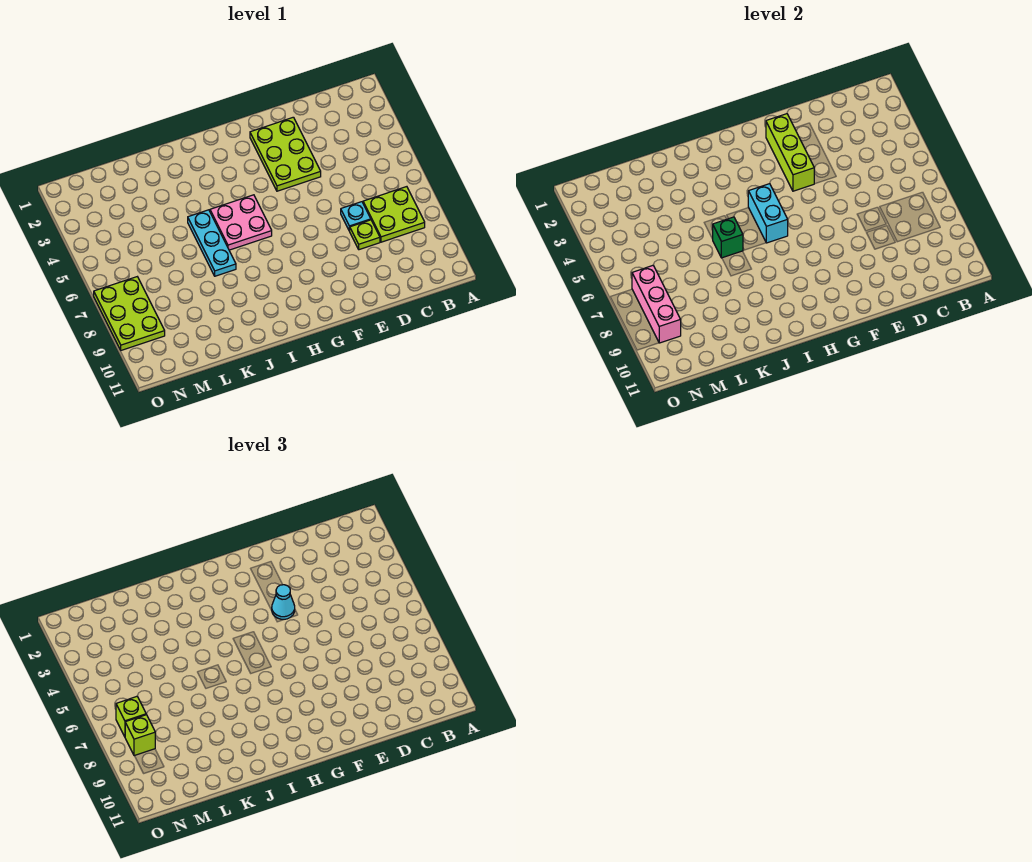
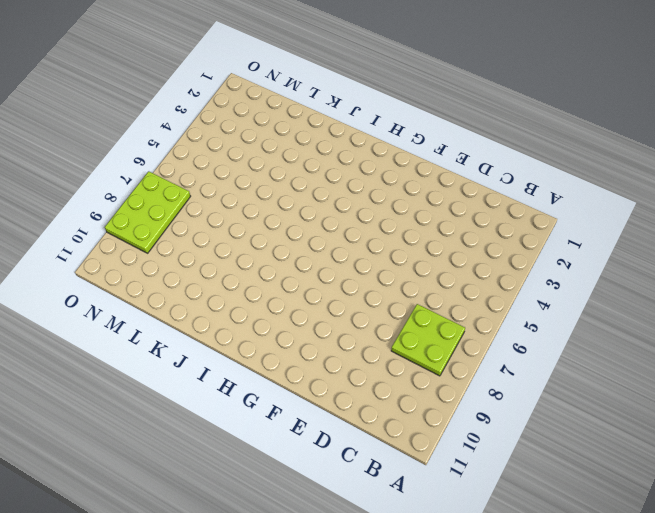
none -> cyan plate D7 level 1
none -> lime plate D8 level 1
none -> lime plate E2:F4 level 1

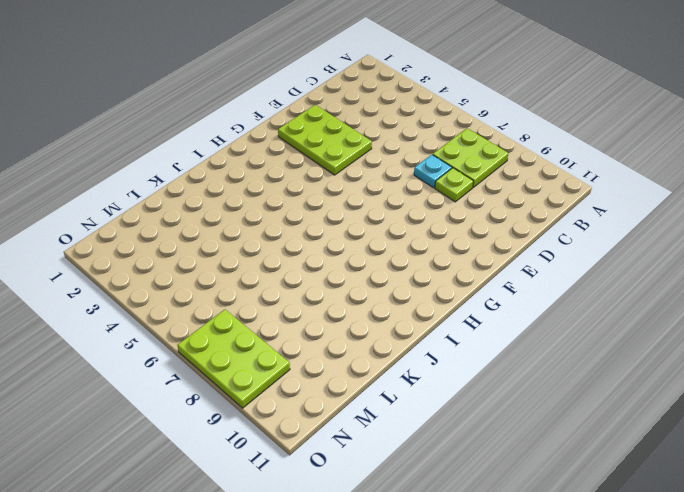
none -> pink plate H5:I6 level 1
none -> cyan plate J5:J7 level 1
none -> lime brick F2:F4 level 2

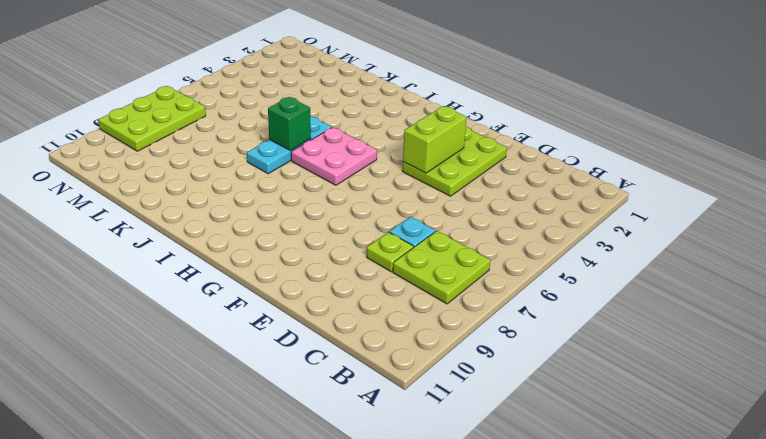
lime brick F3:F4 level 2 -> lime brick F2:F4 level 2
none -> cyan brick H5:H6 level 2
none -> pink brick N7:N9 level 2
none -> cyan cone F4 level 3

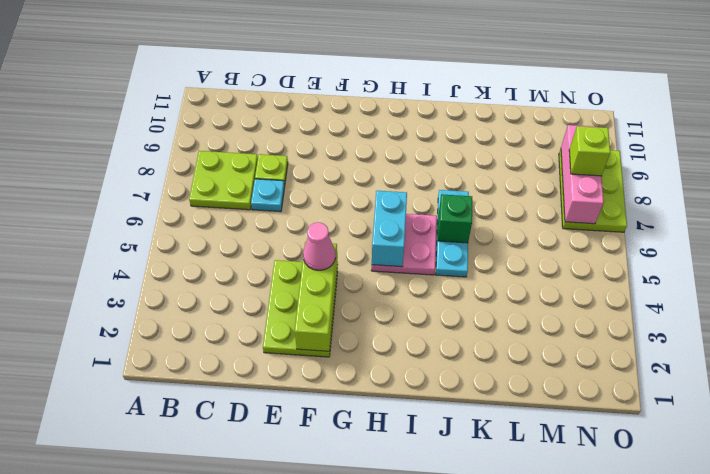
pink cone F4 level 3 -> cyan cone F4 level 3
none -> lime brick N7 level 3

